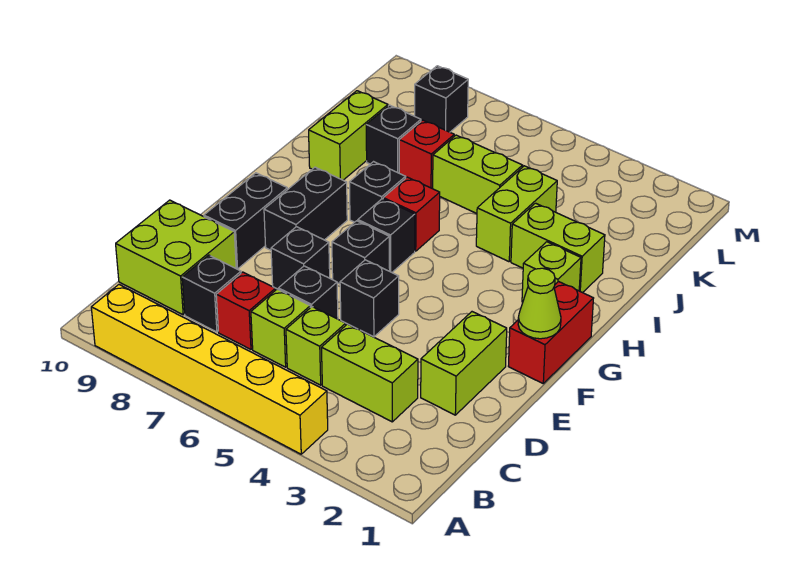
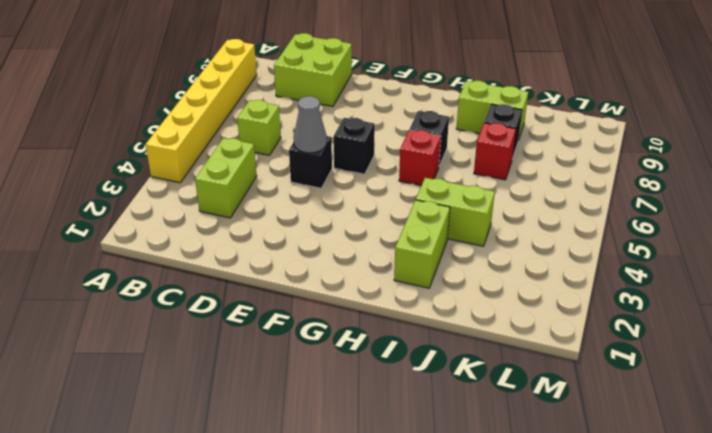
grey cone E5 level 2 -> none
none -> lime brick C5 level 1
none -> red brick C7 level 1
none -> black brick C8 level 1

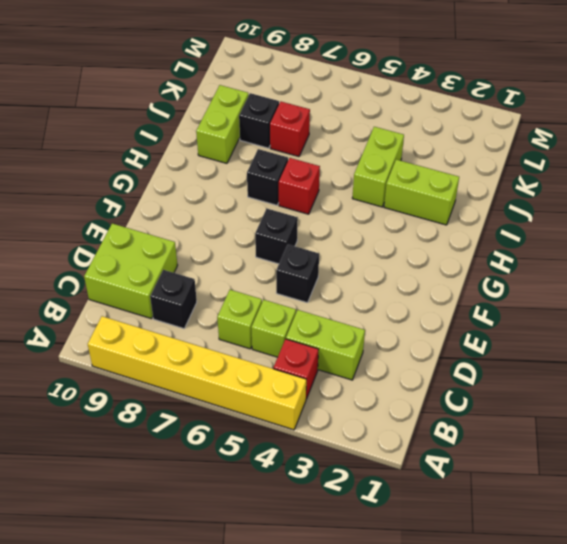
red brick B4 level 1 -> red brick C7 level 1
none -> lime brick D2:E2 level 1
none -> black brick D6 level 1
none -> black brick E7 level 1

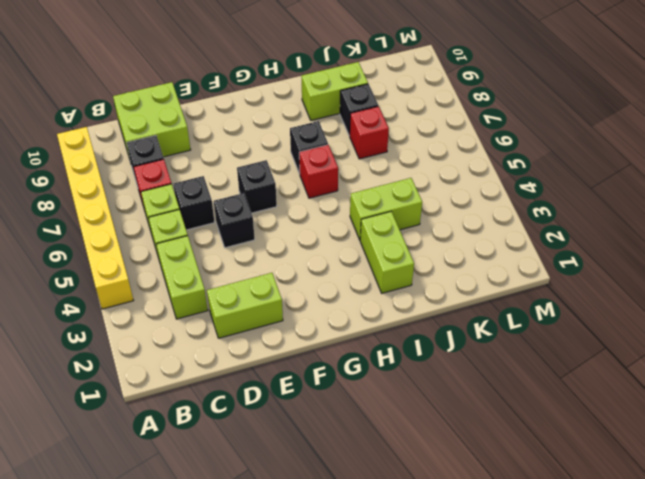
none -> black brick E7 level 1
none -> black brick E9:F9 level 1
none -> red brick F1:G1 level 1

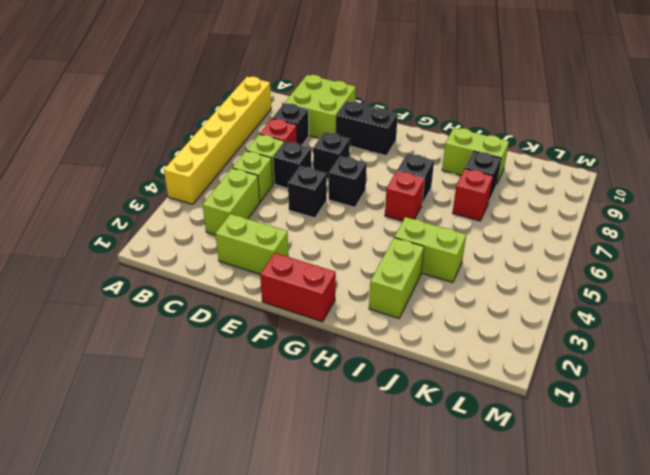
none -> black brick F8:G8 level 1
none -> black brick G6 level 1
none -> lime brick H2 level 1

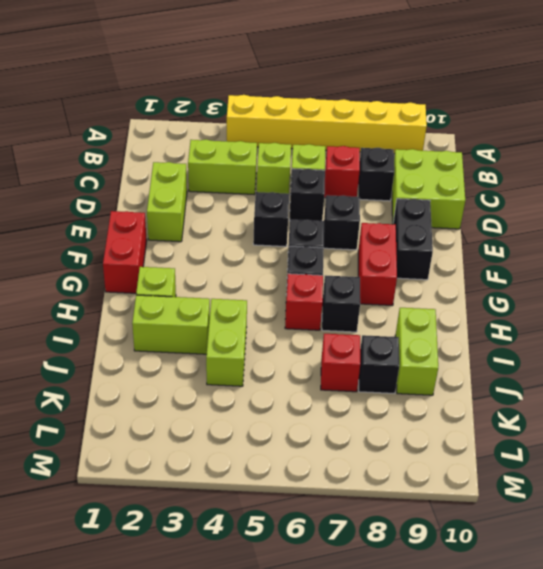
red brick F8:G8 level 1 -> black brick F8:G8 level 1
none -> lime brick J5:J6 level 1
none -> black brick L8 level 1
none -> lime cone F1 level 2

